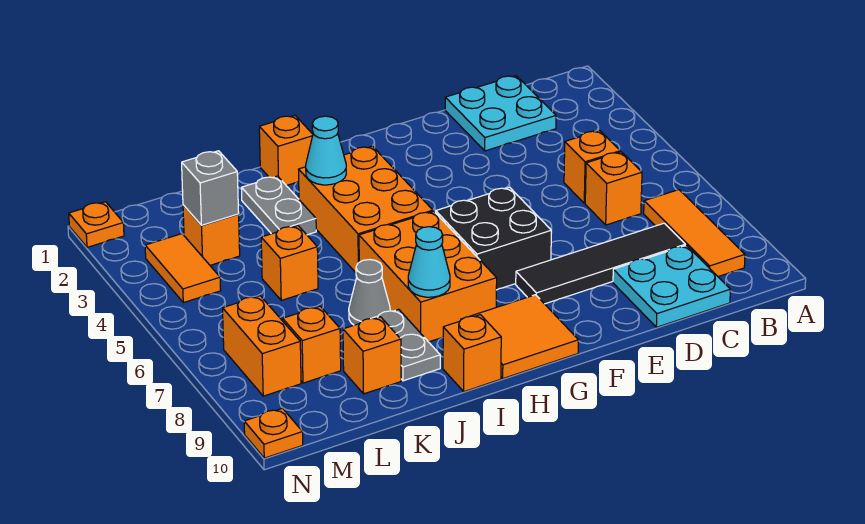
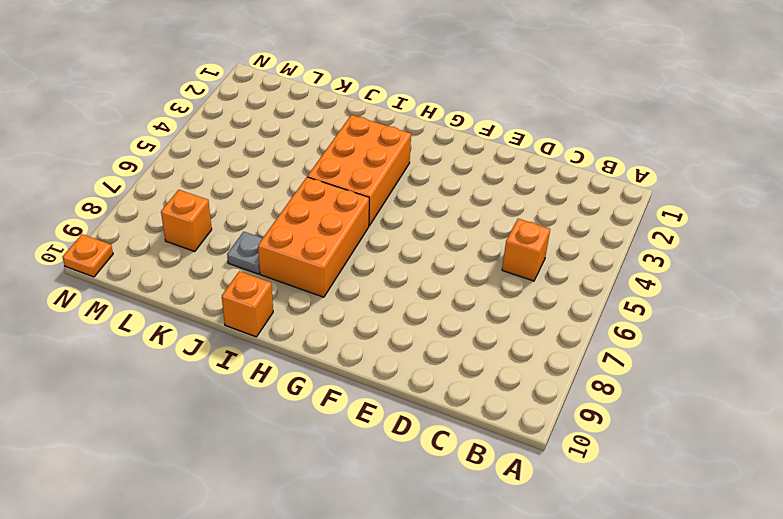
grey plate J8 level 1 -> grey plate J8:J9 level 1
none -> orange tile B7:B9 level 1
none -> cyan plate C1:D2 level 1
none -> orange brick C6 level 1

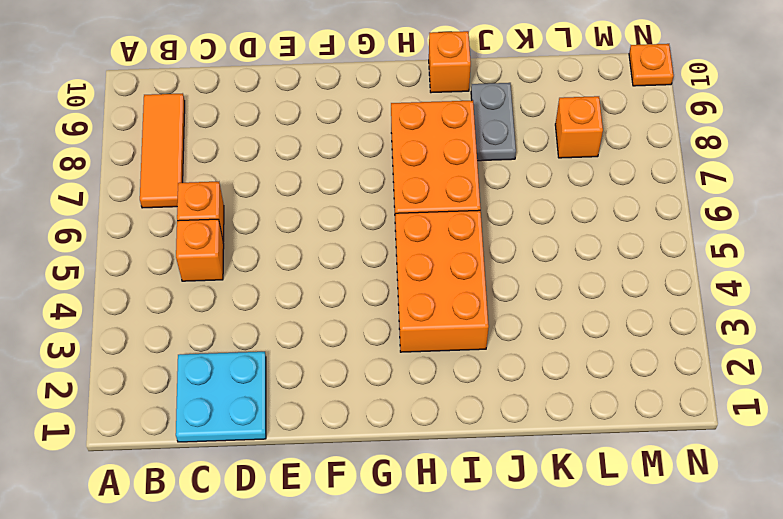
none -> black tile C8:F8 level 1
none -> cyan plate C9:D10 level 1
none -> black brick F6:G7 level 1

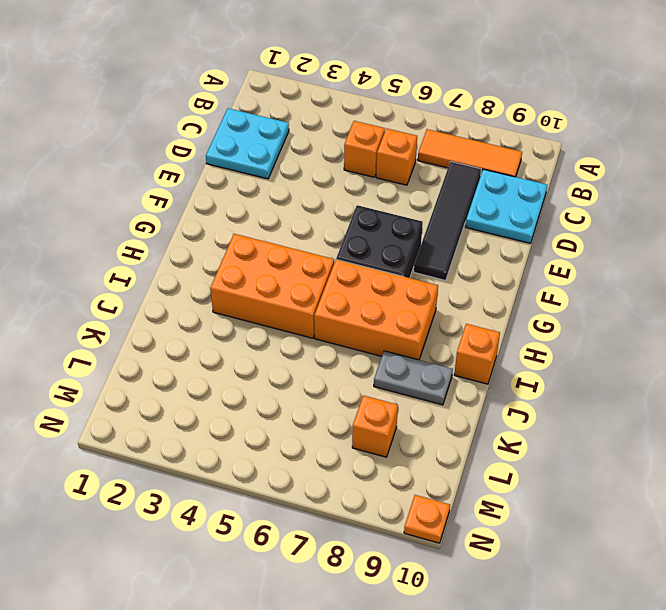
none -> orange tile G9:H10 level 1
none -> orange brick I1 level 1
none -> grey plate J2:J3 level 1

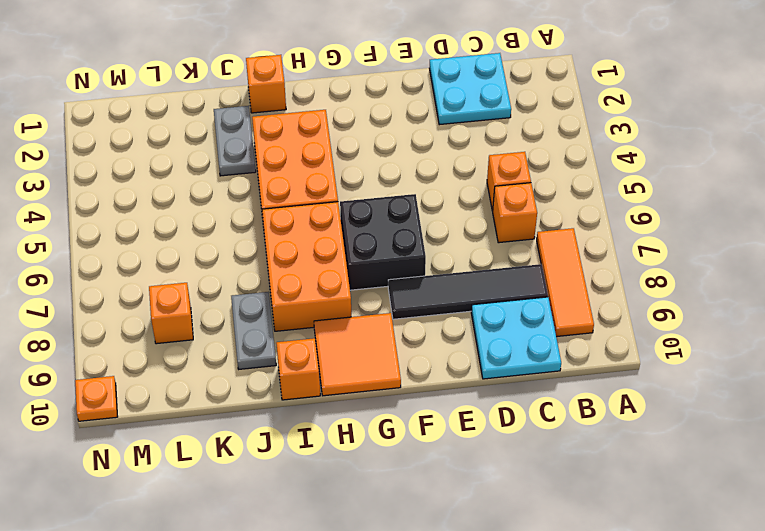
none -> grey cone J7 level 1
none -> orange brick K5 level 1
none -> orange brick K9 level 1

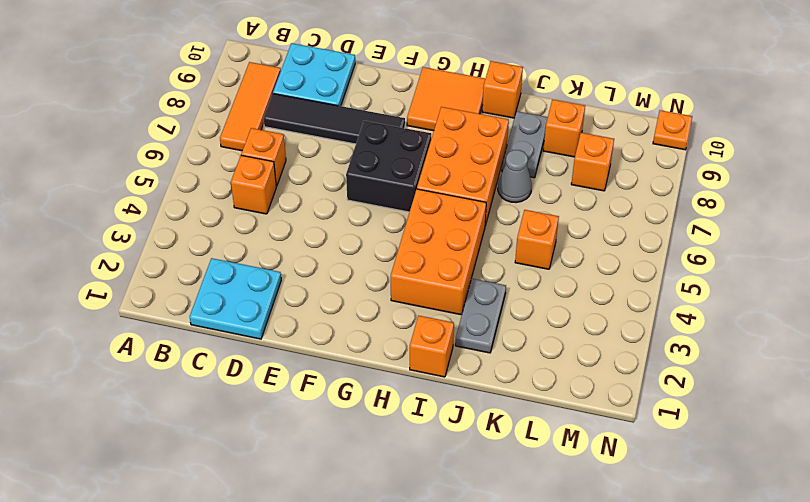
none -> orange brick L3 level 1
none -> orange tile M3:M4 level 1
none -> orange brick M7:M8 level 1

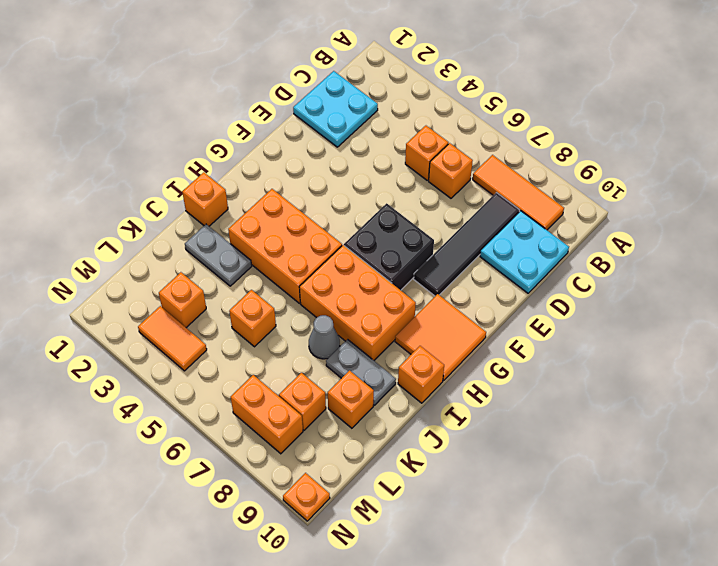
none -> orange plate N1 level 1
none -> cyan cone I3 level 2
none -> cyan cone I8 level 2

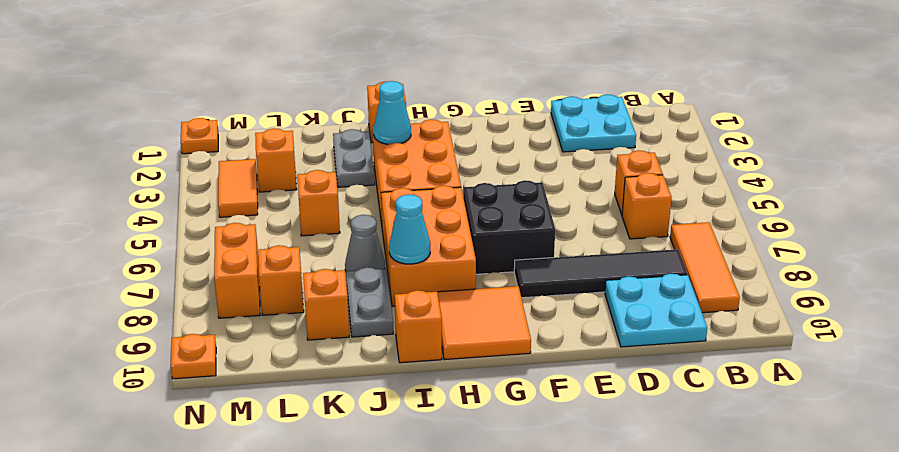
none -> grey brick L3 level 2

